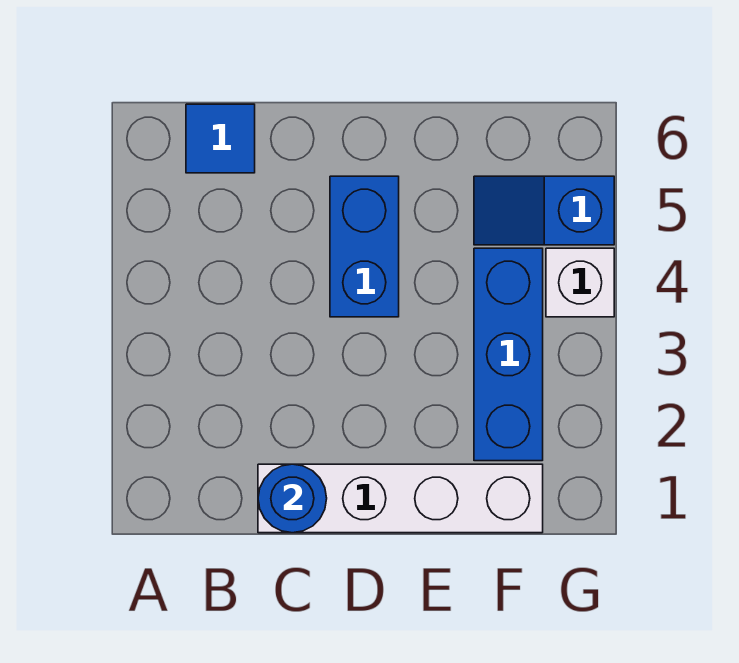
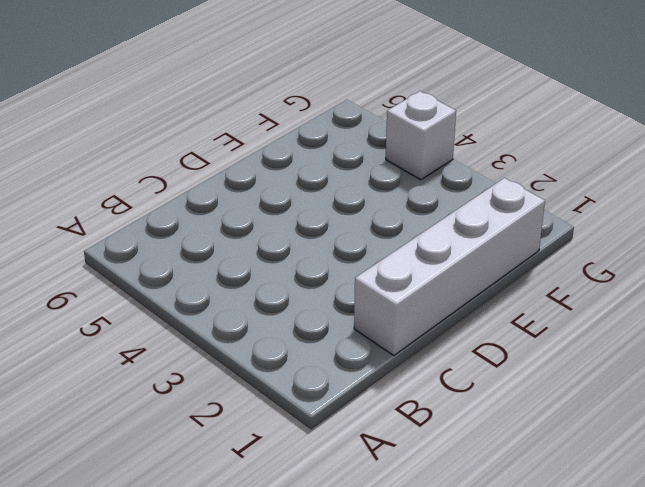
none -> blue tile B6 level 1
none -> blue brick D4:D5 level 1

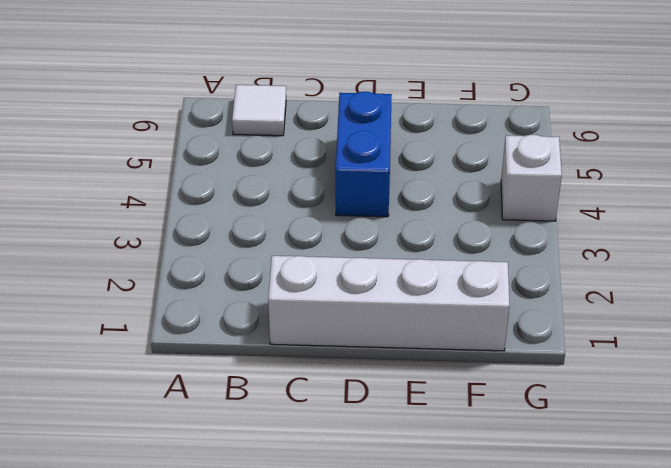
white tile B6 level 1 -> blue tile B6 level 1
none -> blue brick F2:F4 level 1
none -> blue slope F5:G5 level 1 top G

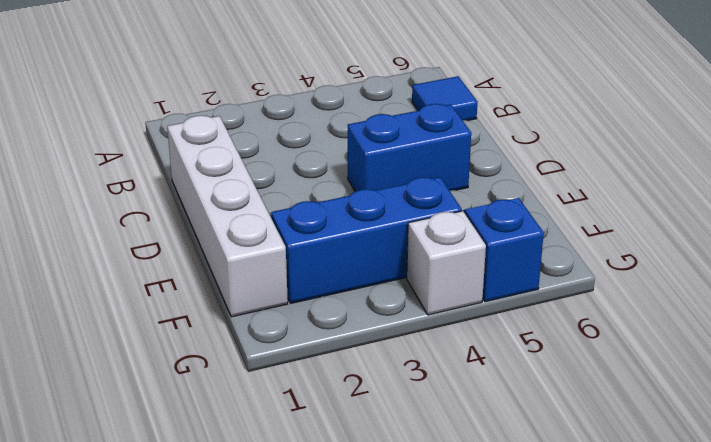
none -> blue round brick C1 level 2

